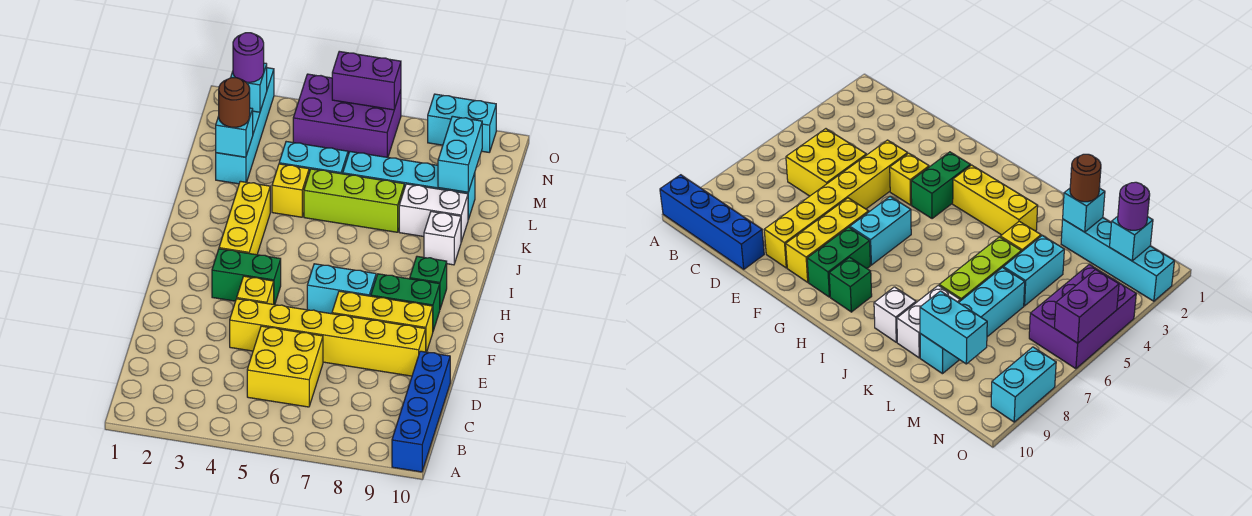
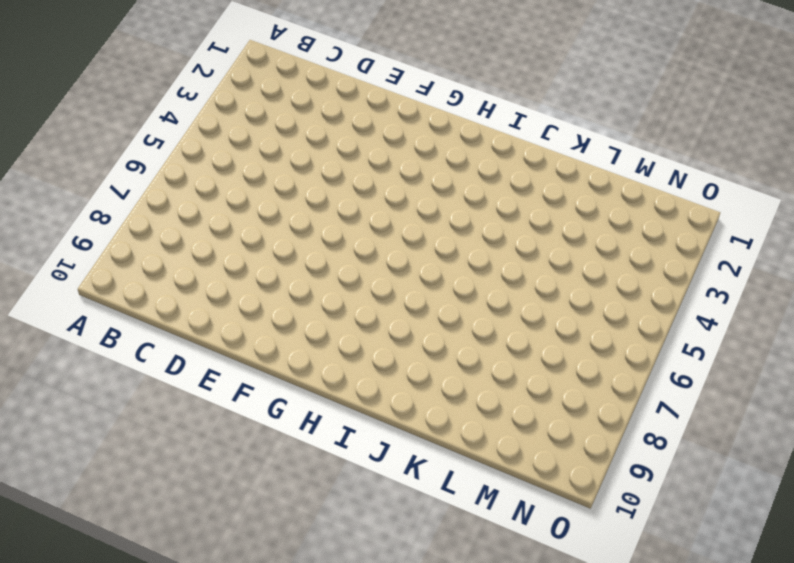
none -> blue brick A10:D10 level 1
none -> yellow brick C5:D6 level 1
none -> yellow brick E4:E9 level 1

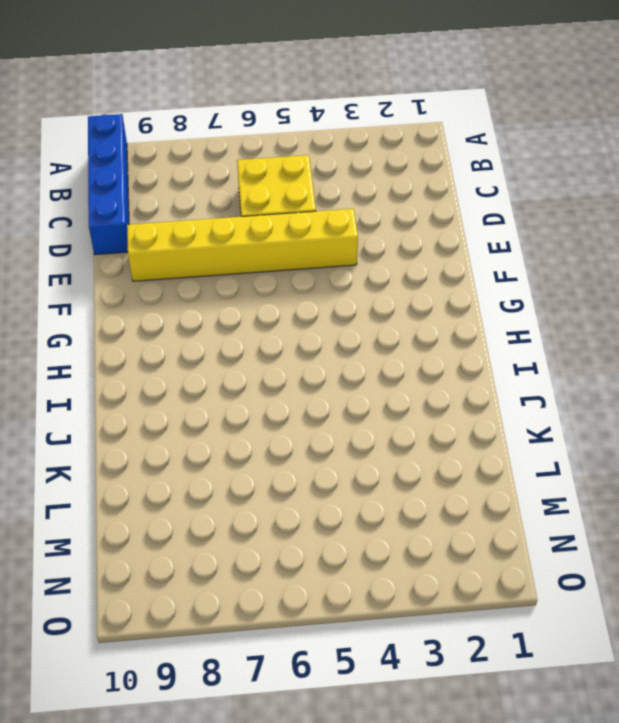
none -> yellow brick F4 level 1
none -> yellow brick F7:F9 level 1
none -> green brick G3:G4 level 1

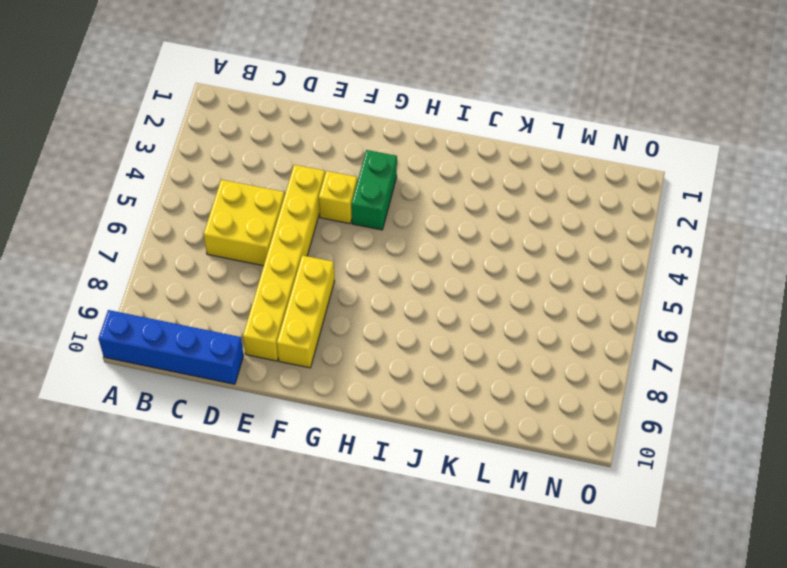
none -> cyan brick G6:G7 level 1
none -> green brick G8:G9 level 1
none -> yellow brick H3:J3 level 1

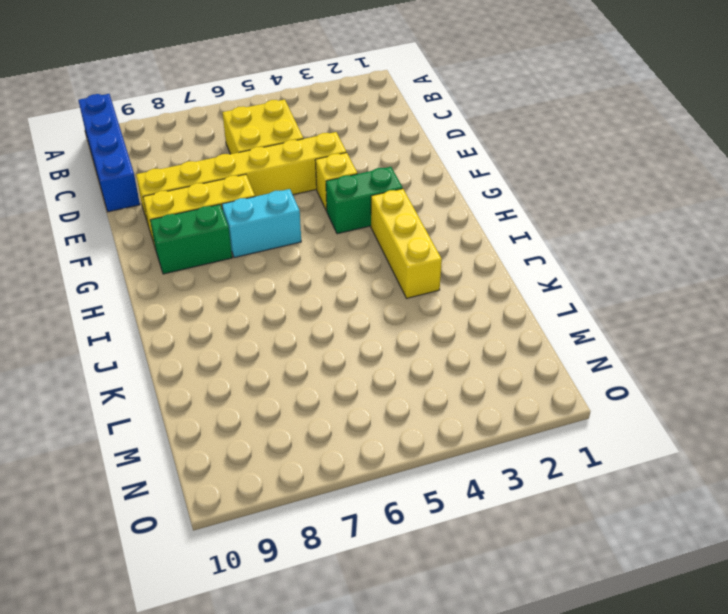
none -> green brick H9 level 1
none -> white brick J9 level 1
none -> yellow brick K4 level 1

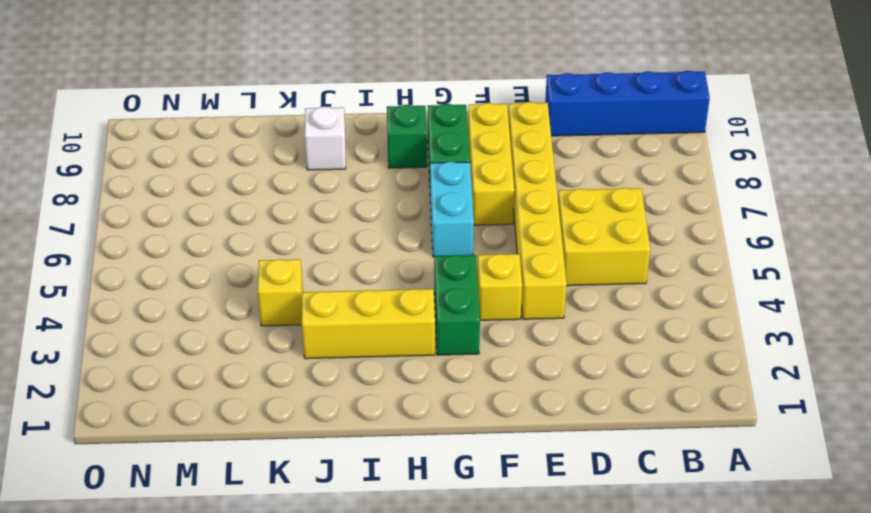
none -> lime brick K5:K7 level 1
none -> white brick K8:K9 level 1
none -> cyan brick L2:O2 level 1

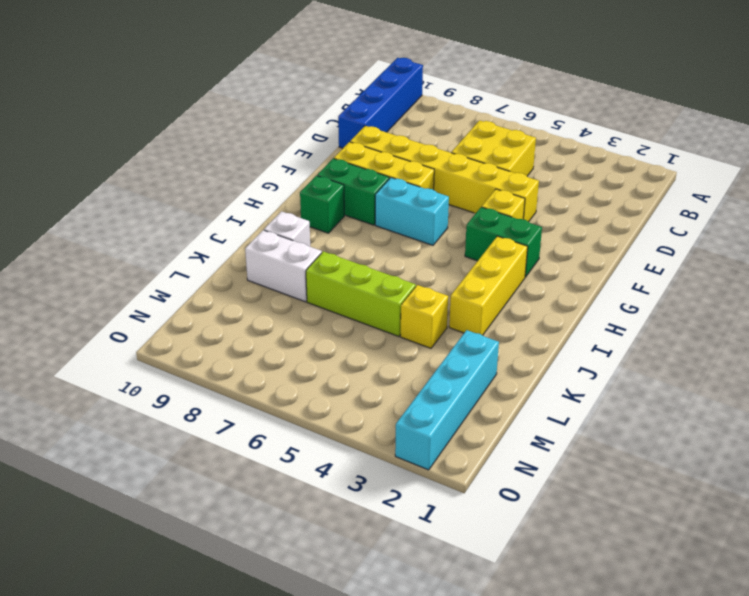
none -> cyan brick L4:L5 level 1
none -> cyan brick L6:L9 level 1
none -> purple brick N4:O6 level 1

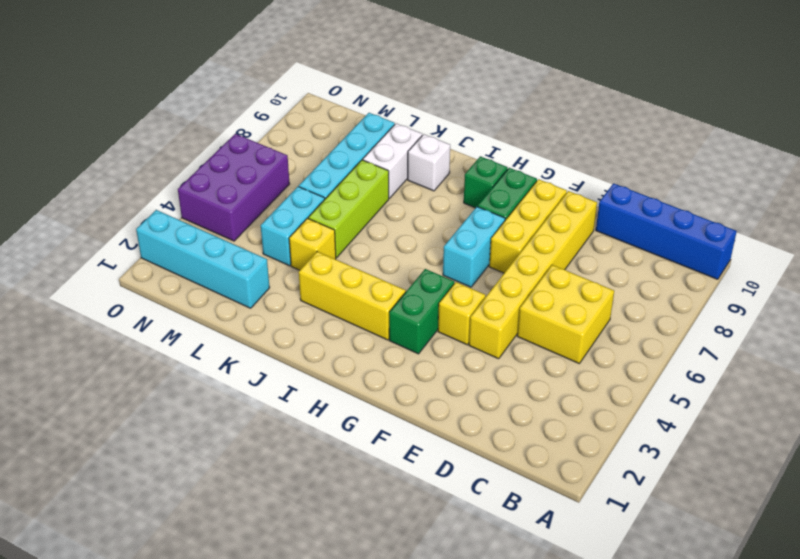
none -> cyan brick O8:O9 level 1
none -> cyan brick L2 level 2
none -> cyan brick L9:M9 level 2

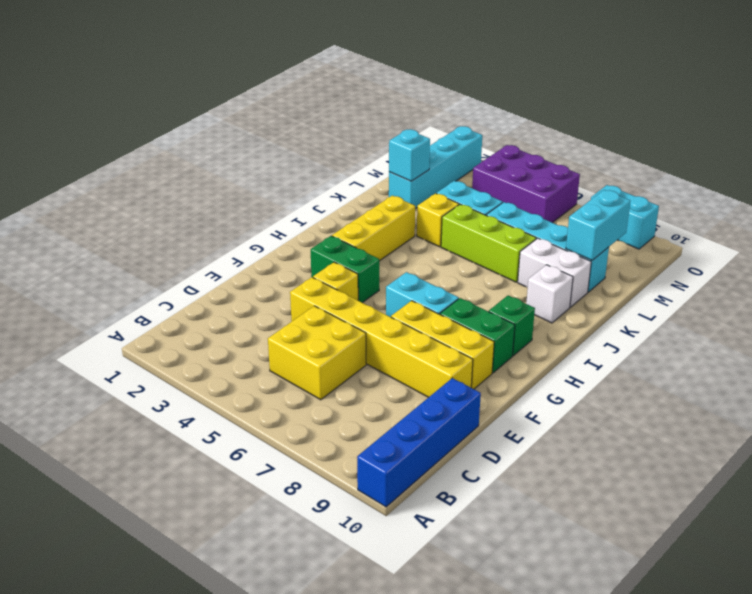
none -> cyan brick N2 level 2
none -> purple brick O5:O6 level 2
none -> brown round brick L2 level 3

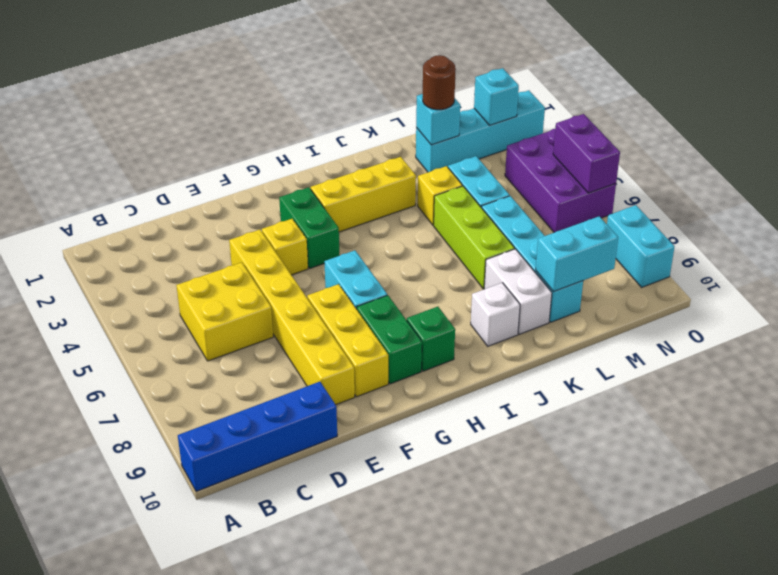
none -> purple round brick N2 level 3

